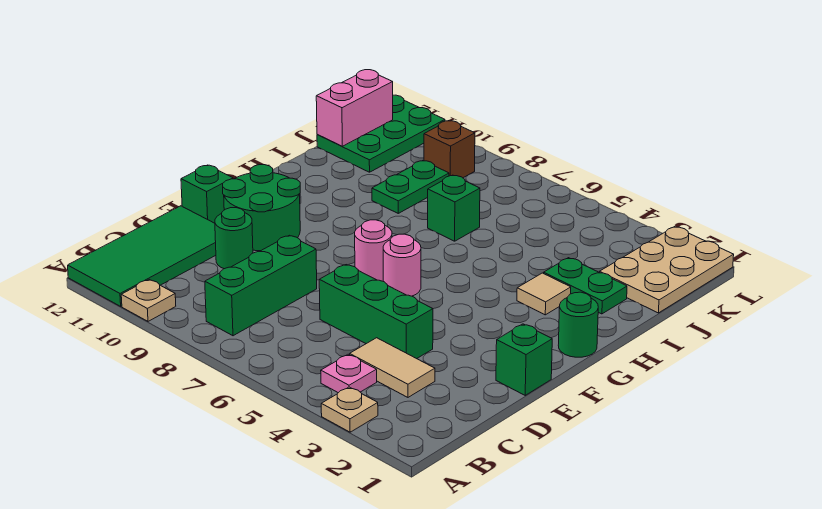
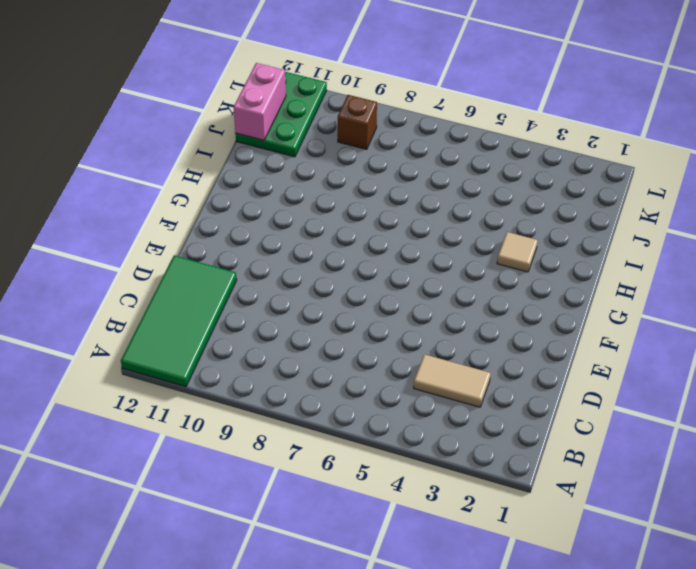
none -> tan plate A3 level 1
none -> tan plate A10 level 1
none -> pink plate B4 level 1

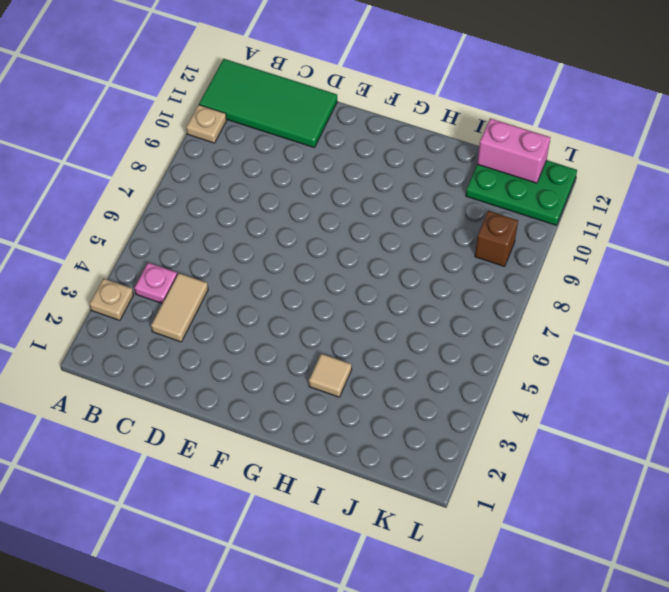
none -> green brick B8:D8 level 1
none -> green brick D4:D6 level 1
none -> green round brick D10 level 1

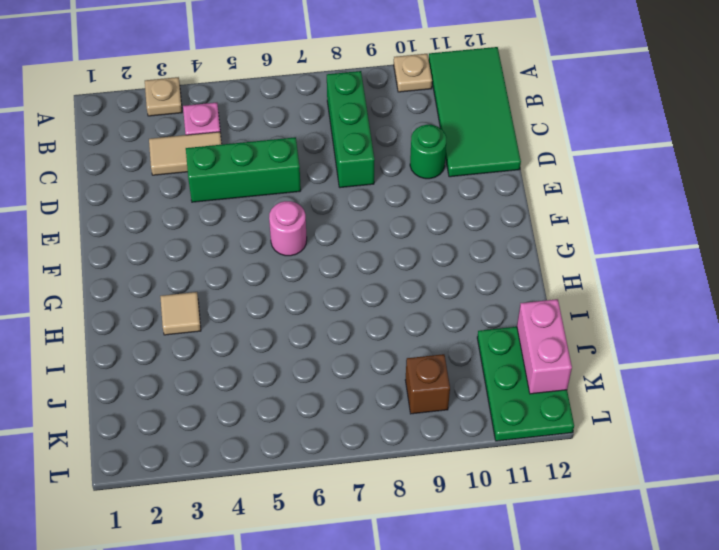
none -> green brick E1 level 1
none -> green round brick E10:F11 level 1
none -> green brick E12 level 1

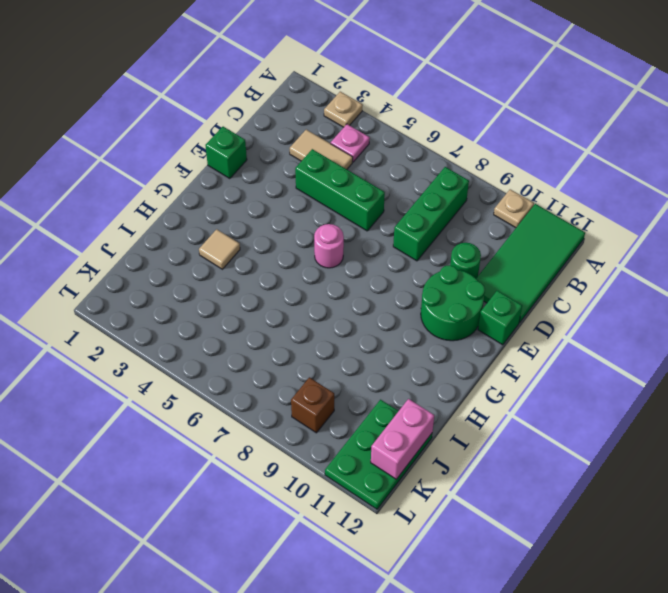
none -> pink round brick F7 level 1
none -> green round brick G1 level 1
none -> green plate I2:I3 level 1

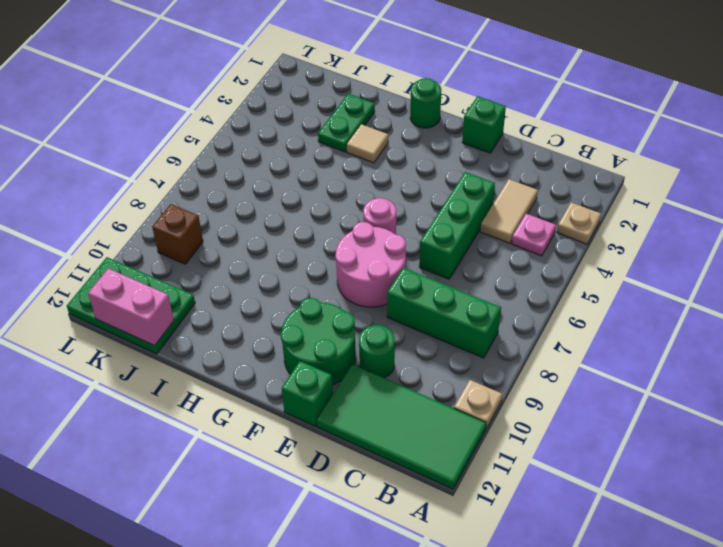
pink round brick E7:F8 level 1 -> pink round brick F7 level 1
none -> green brick I7 level 1
none -> green plate I9:J9 level 1
none -> tan plate J1:L2 level 1

